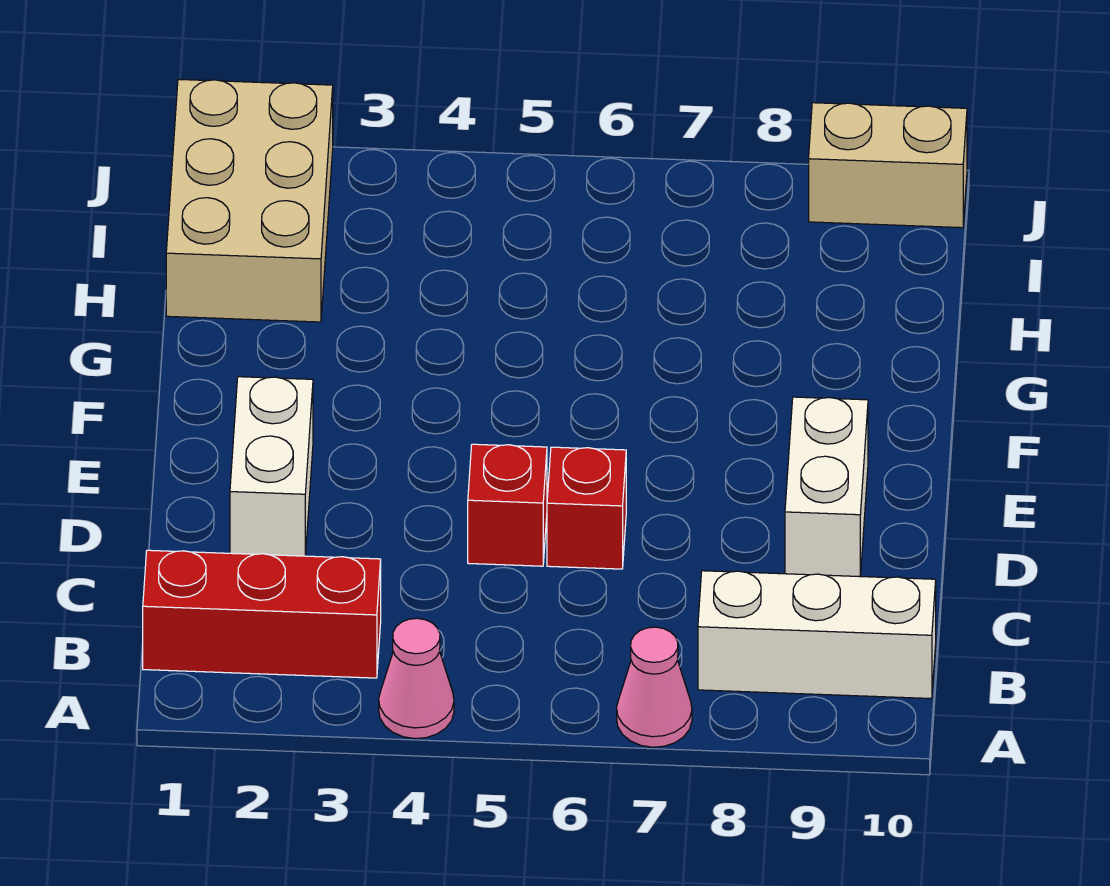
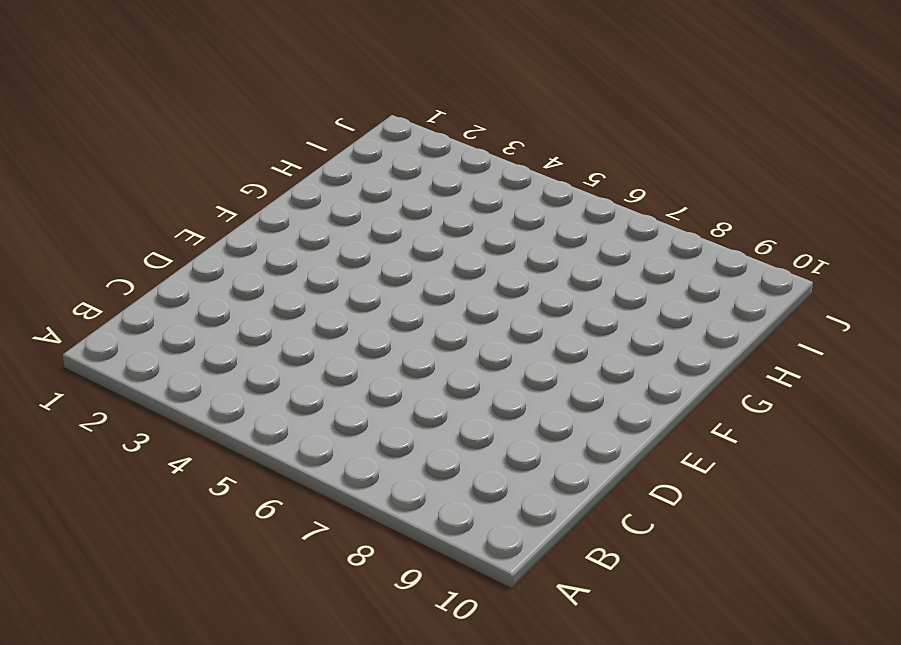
none -> pink cone A4 level 1
none -> pink cone A7 level 1

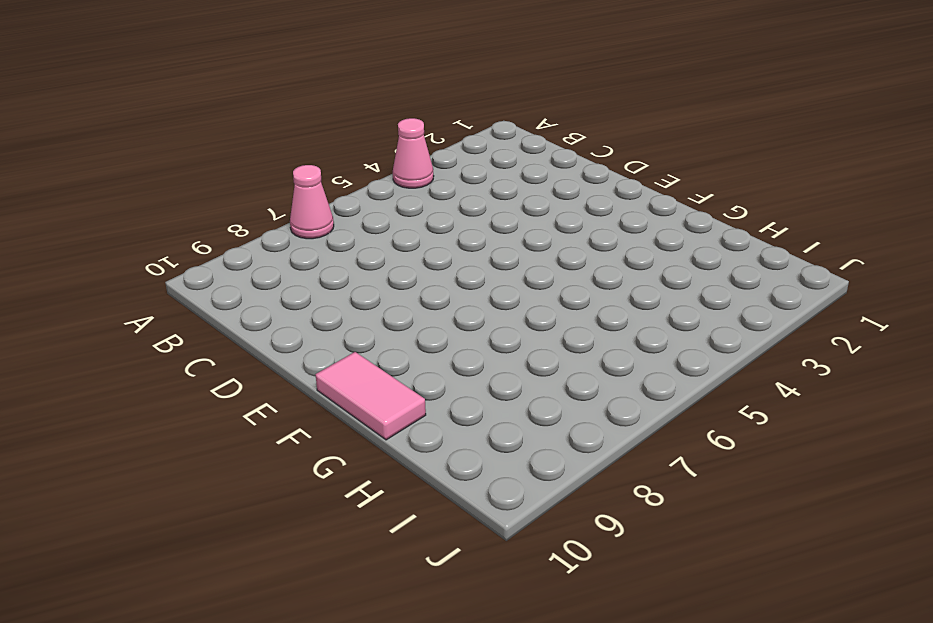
pink tile F10:G10 level 1 -> none
none -> red brick B1:B3 level 1
none -> white brick B8:B10 level 1

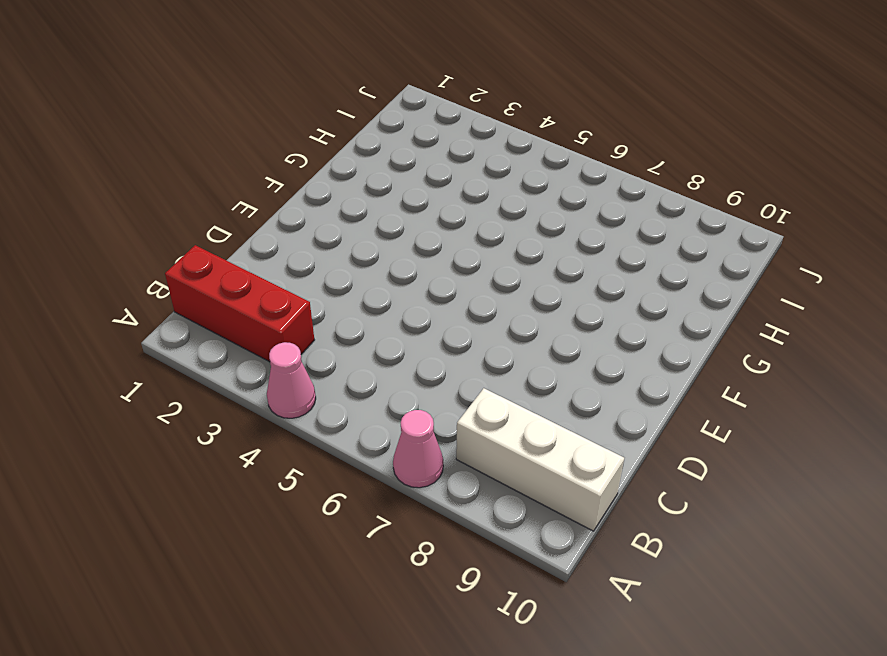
none -> white brick D2:E2 level 1
none -> red brick D5 level 1

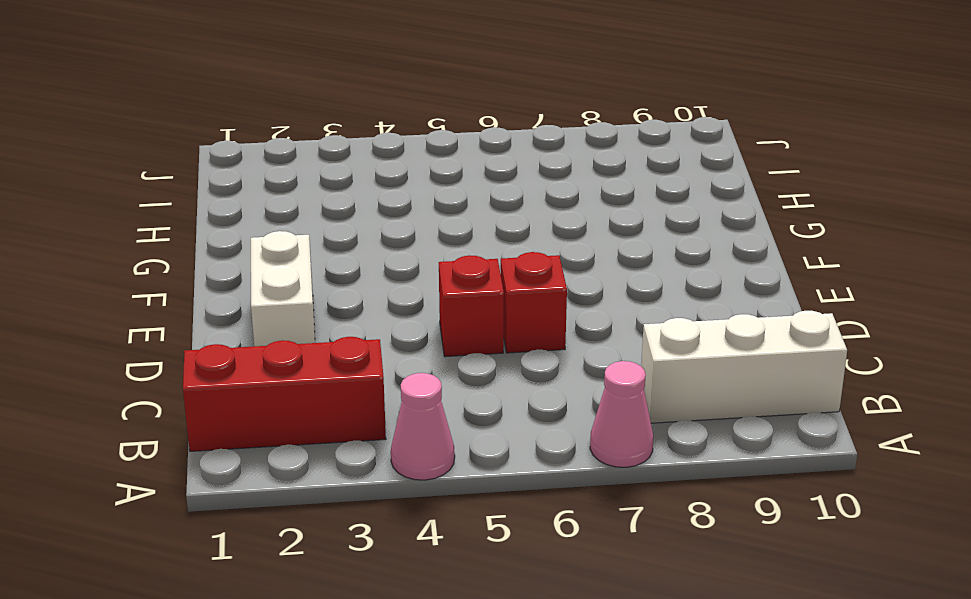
none -> white brick D9:E9 level 1
none -> tan brick H1:J2 level 1

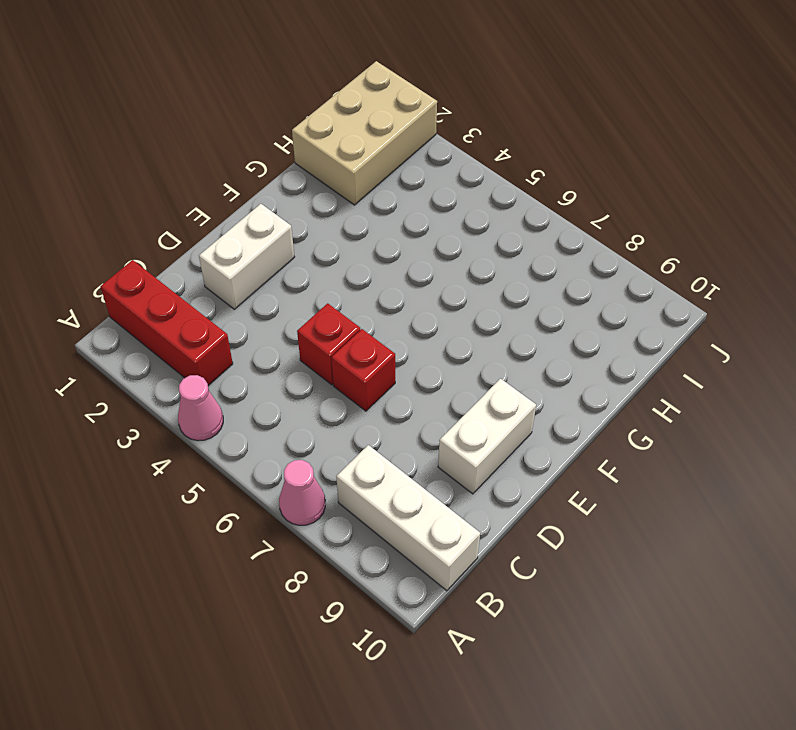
none -> tan brick J9:J10 level 1

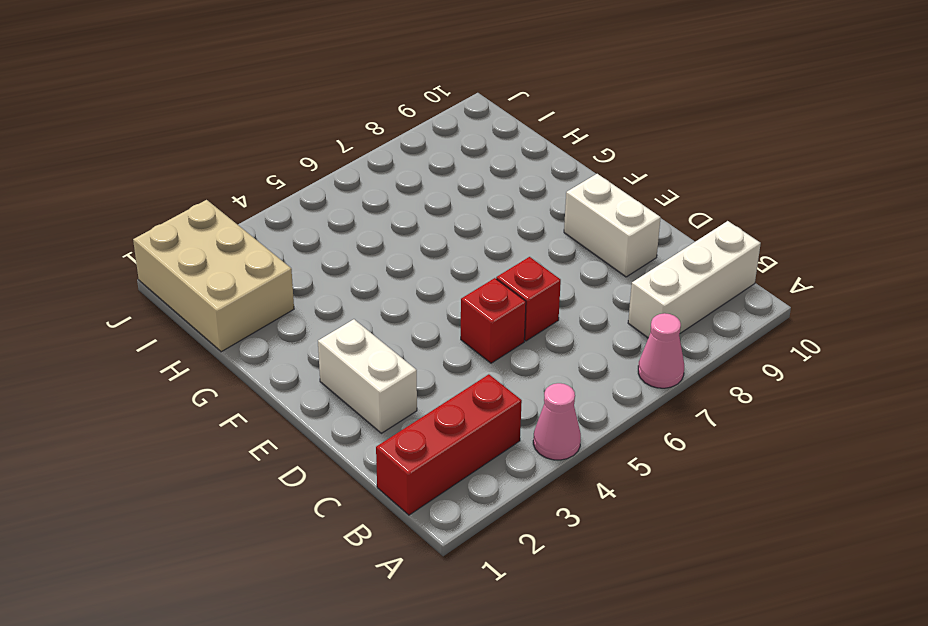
none -> tan brick J9:J10 level 1

